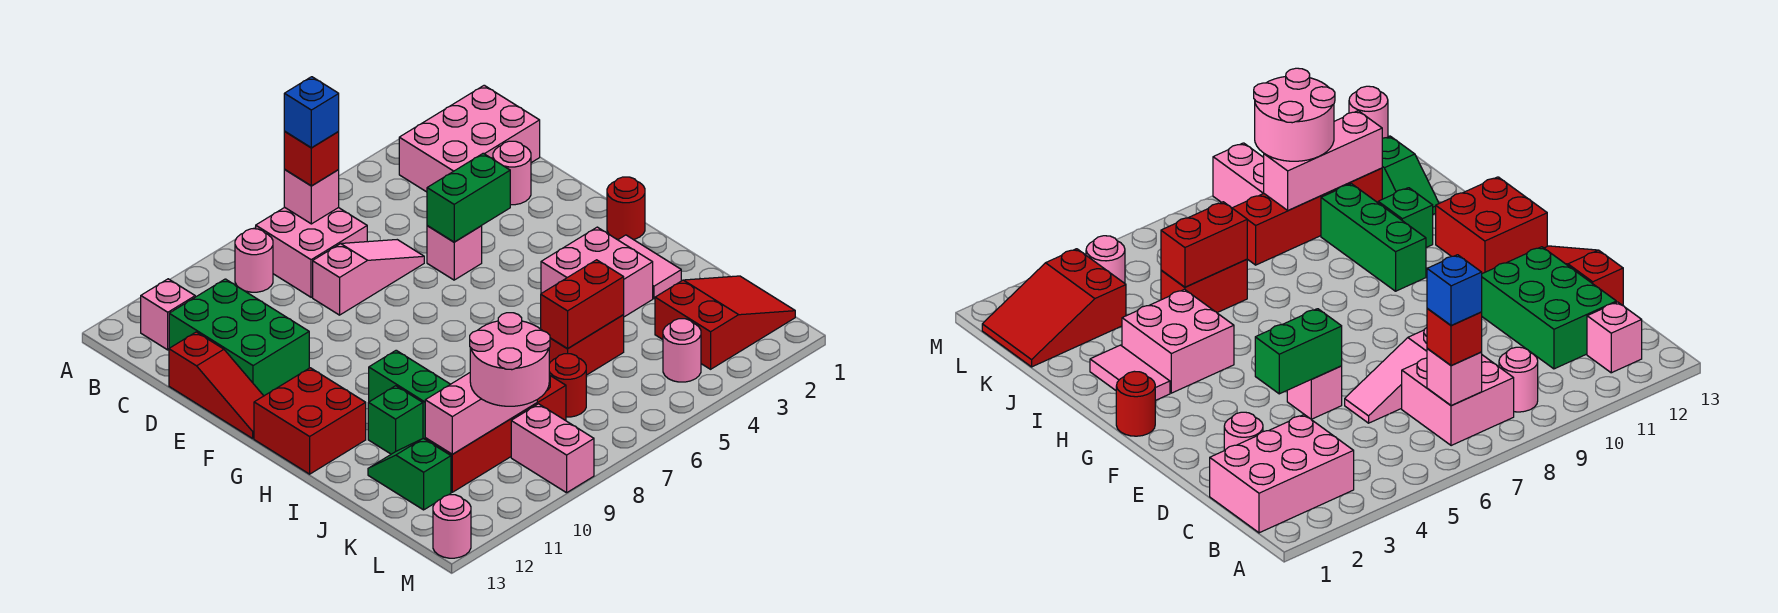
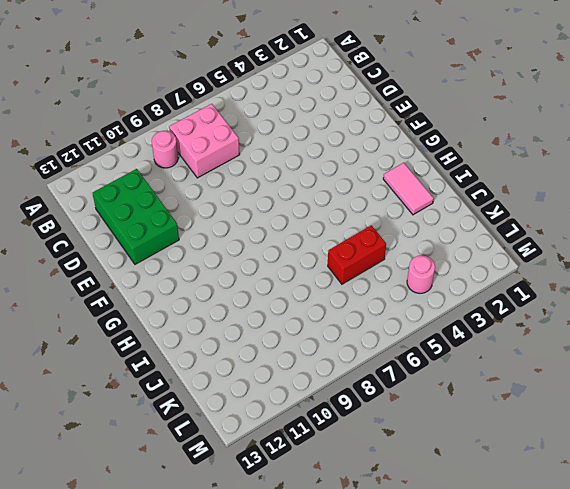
none -> pink brick B1:C3 level 1
none -> pink brick B12 level 1
none -> pink round brick D2 level 1
none -> pink slope D6:D8 level 1 top 8

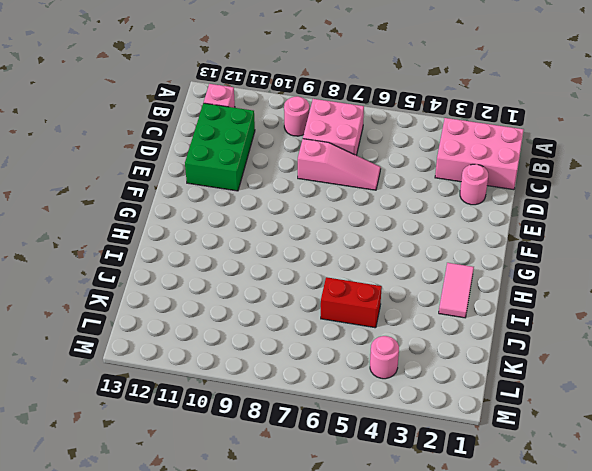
none -> red slope D13:F13 level 1 top D
none -> pink brick E5 level 1
none -> red round brick G1 level 1
none -> red brick G12:H13 level 1

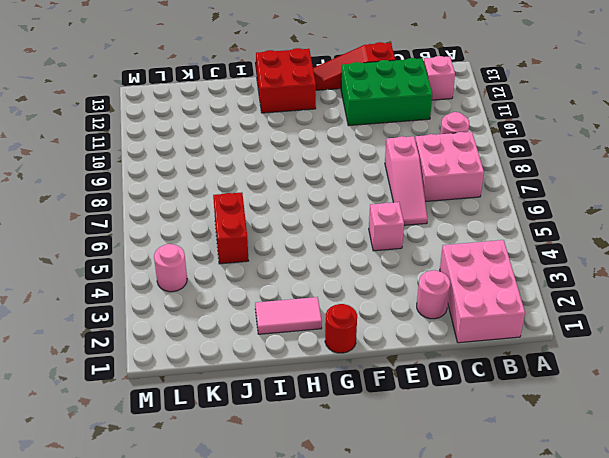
none -> pink brick H3:I4 level 1
none -> green brick H10:J10 level 1
none -> green brick I11 level 1
none -> green slope J12:K12 level 1 top K

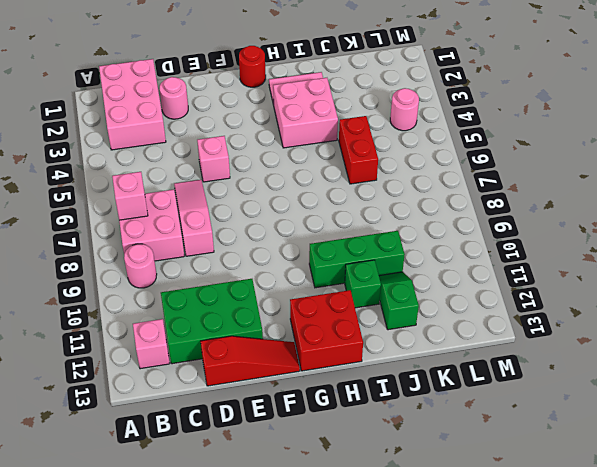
green slope J11:J12 level 1 top 12 -> green slope J12:K12 level 1 top K
none -> red slope K1:L3 level 1 top 3
none -> red round brick K7 level 1
none -> red brick K8:K11 level 1
none -> pink brick L9:M9 level 1

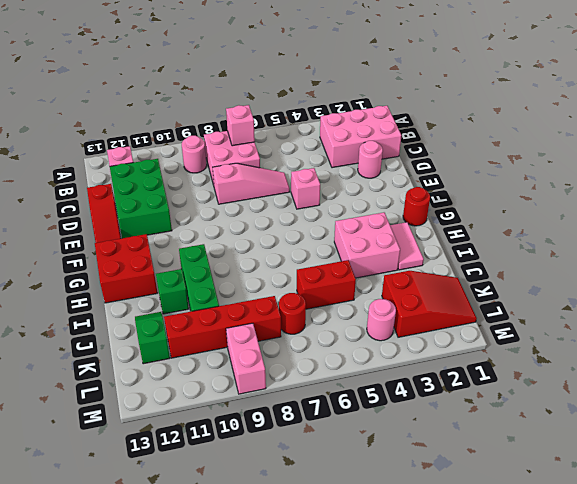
none -> pink round brick M13 level 1
none -> green brick E4:E5 level 2
none -> red brick J5:J6 level 2
none -> pink brick K9:K11 level 2

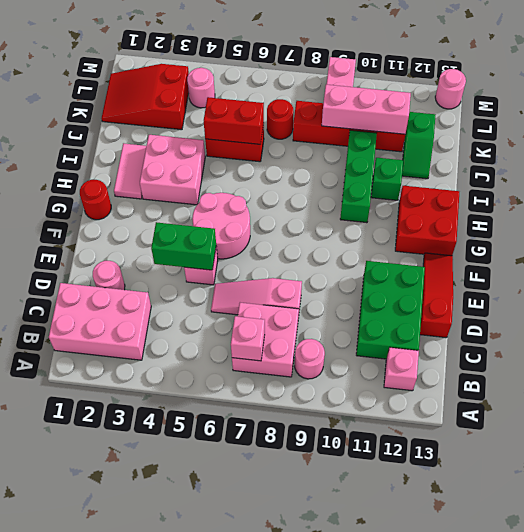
pink round brick F5:G6 level 1 -> pink round brick K9:L10 level 3
none -> red brick B7 level 3
none -> blue brick B7 level 4

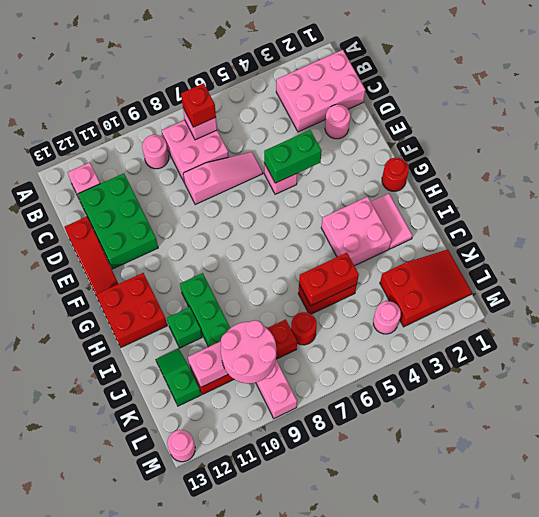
none -> blue brick B7 level 4

